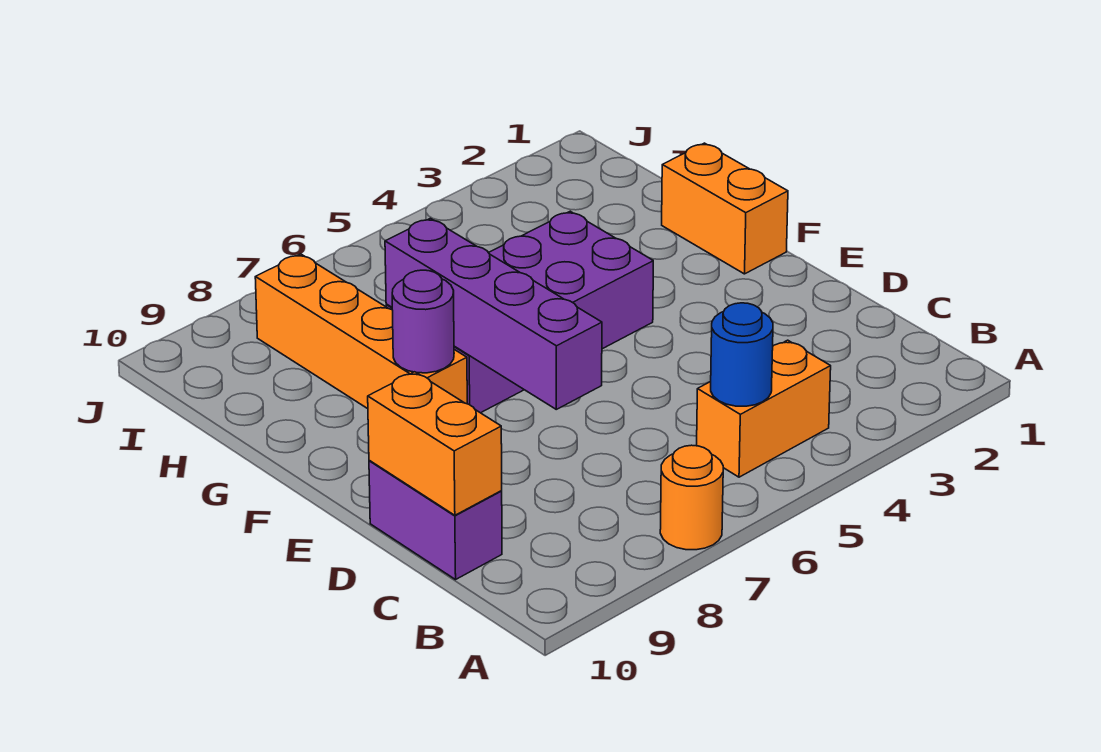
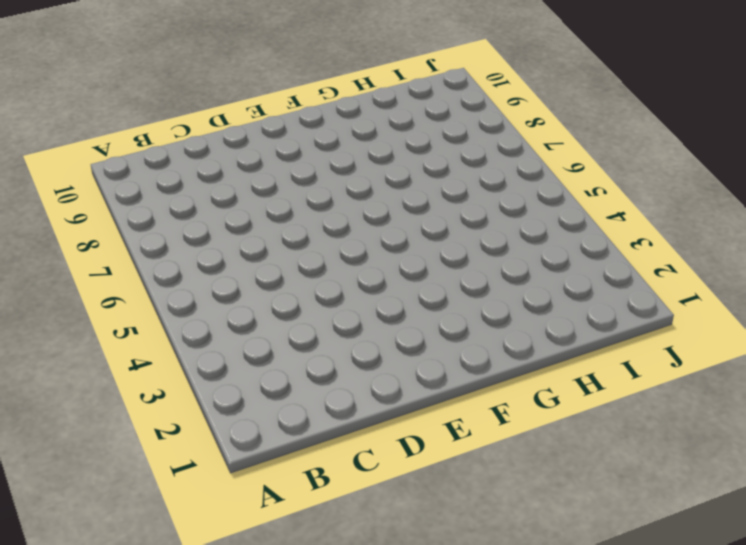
none -> orange round brick A7 level 1
none -> orange brick B4:B5 level 1

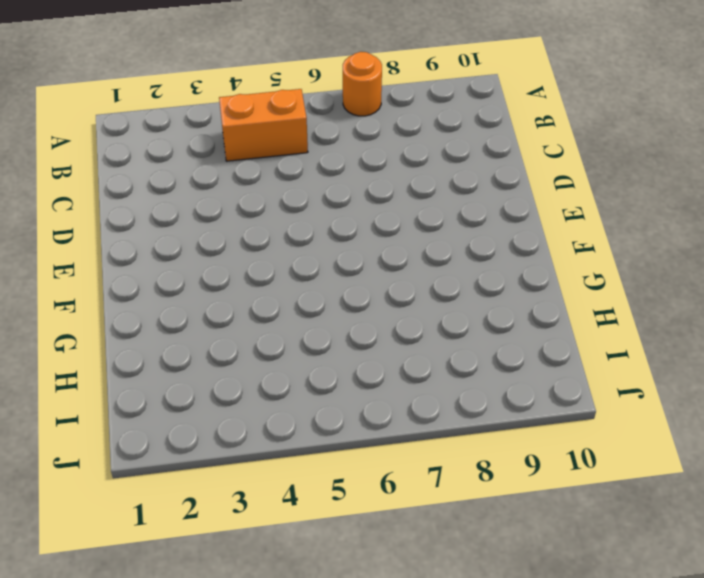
none -> purple brick C10:D10 level 1
none -> orange brick F1:G1 level 1

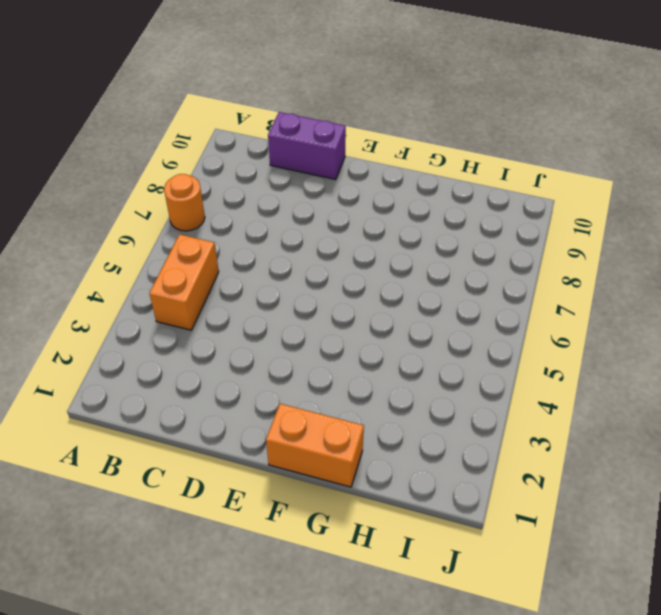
none -> purple brick F4:G7 level 1
none -> orange brick F8:I8 level 1

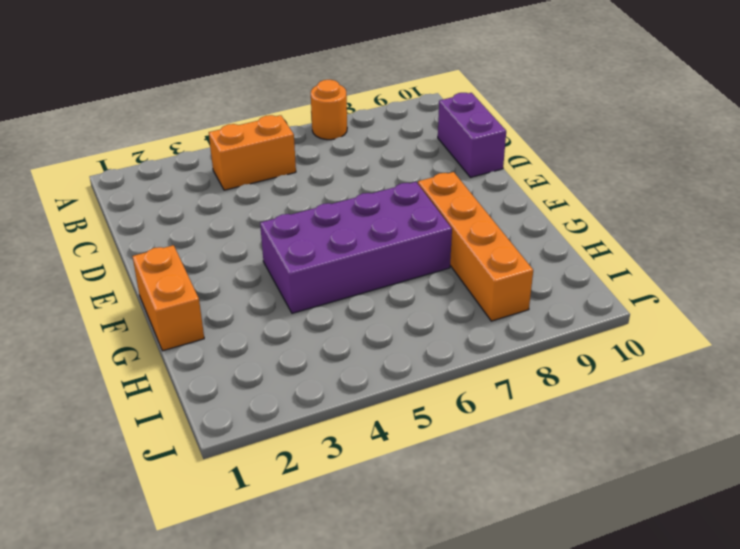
none -> blue round brick B5 level 2
none -> orange brick C10:D10 level 2

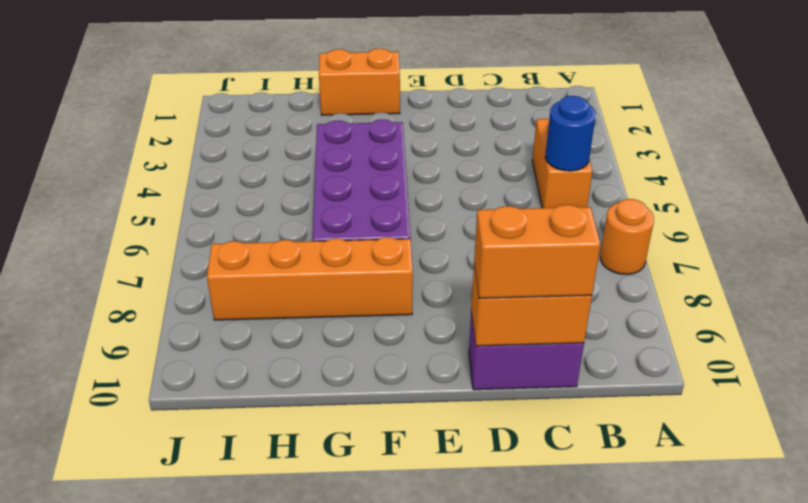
orange brick C10:D10 level 3 -> none
none -> purple brick D7:G7 level 2
none -> purple round brick F8 level 2

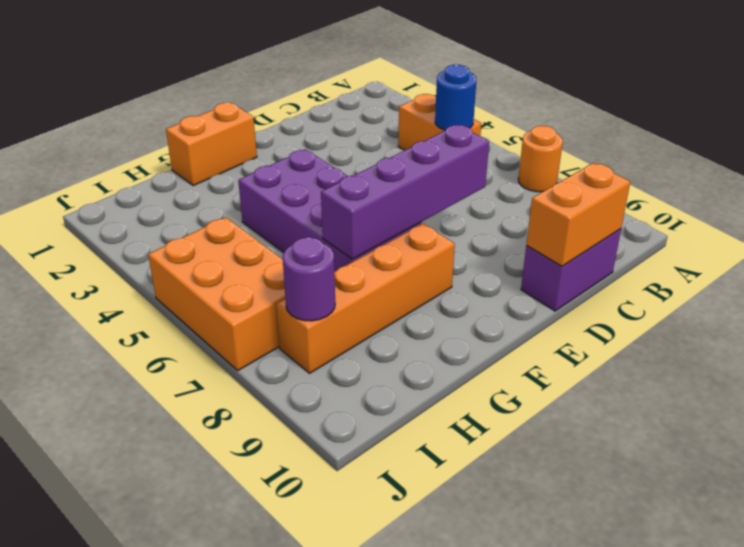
orange brick I5:J7 level 1 -> none
purple round brick I8 level 2 -> purple round brick F8 level 2

